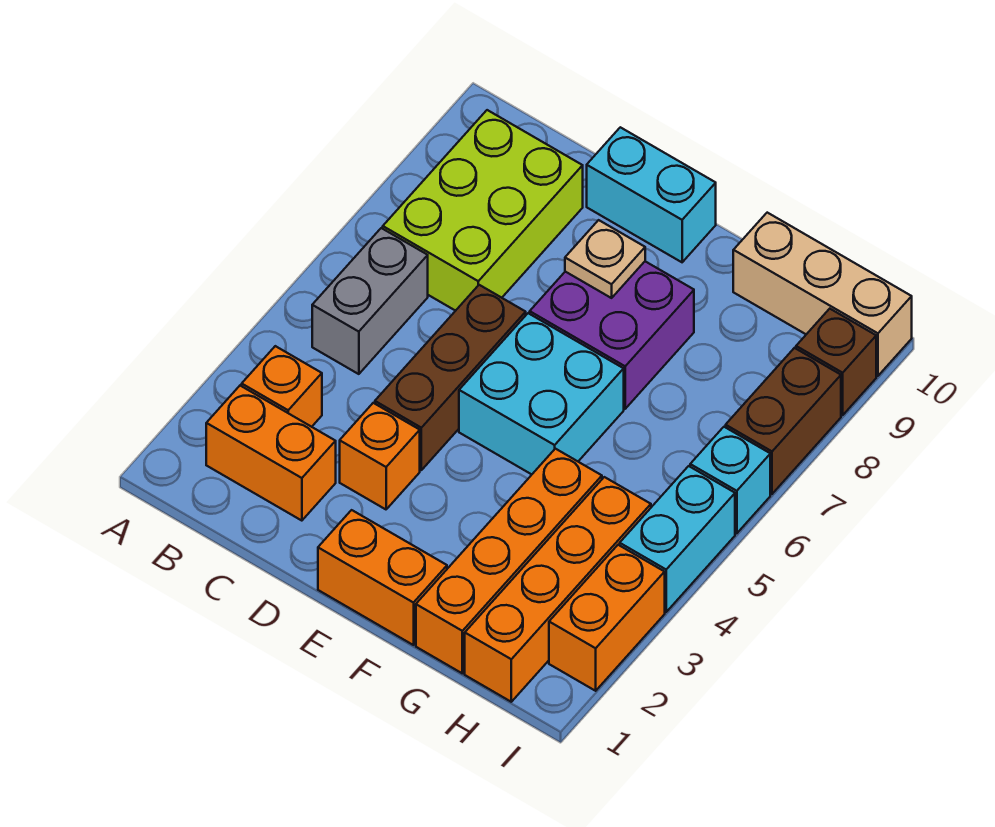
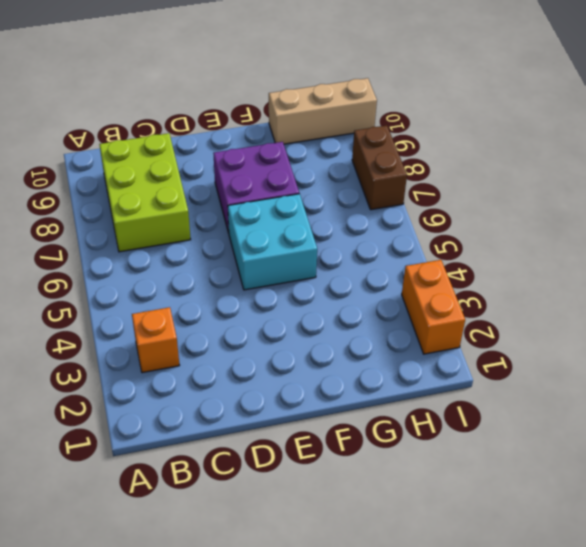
none -> orange brick B2:C2 level 1
none -> grey brick B5:B6 level 1
none -> orange brick D3 level 1

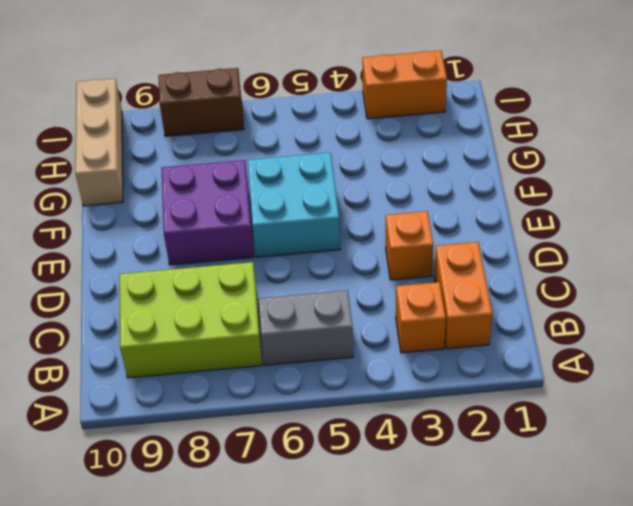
none -> brown brick D4:D6 level 1
none -> cyan brick D10:E10 level 1
none -> orange brick E1:F1 level 1

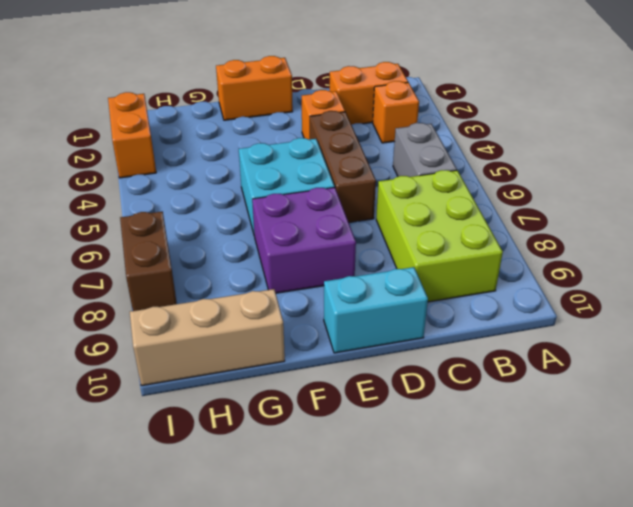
none -> orange brick G1:G4 level 1
none -> orange brick H1:H4 level 1
none -> cyan brick I4:I5 level 1

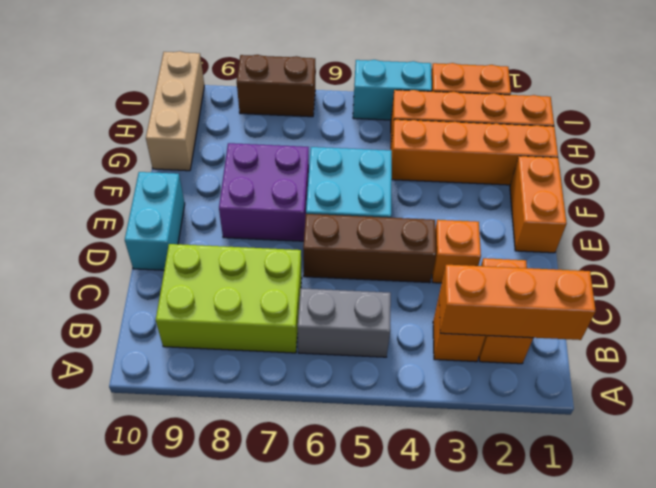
orange brick B1:B3 level 2 -> none
none -> cyan brick I6 level 1
none -> brown brick I9 level 1
none -> tan plate E8 level 2

